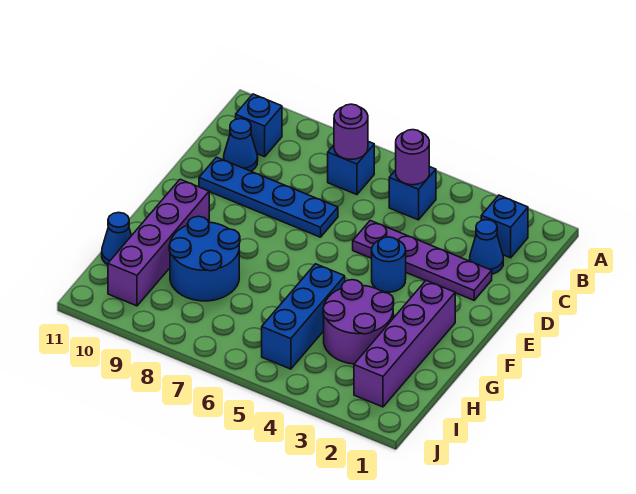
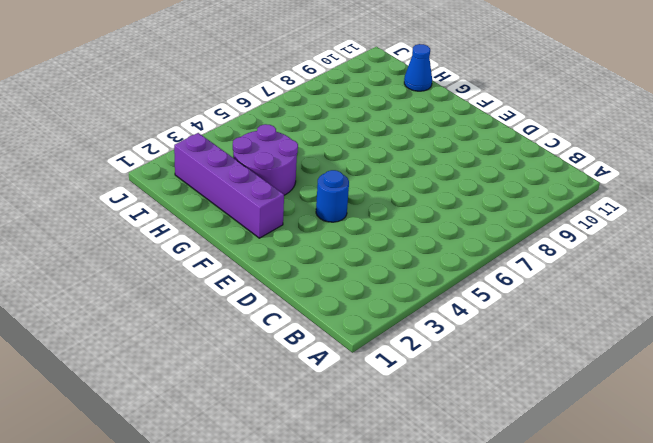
none -> blue brick B2 level 1
none -> blue brick B5 level 1
none -> blue brick B7 level 1

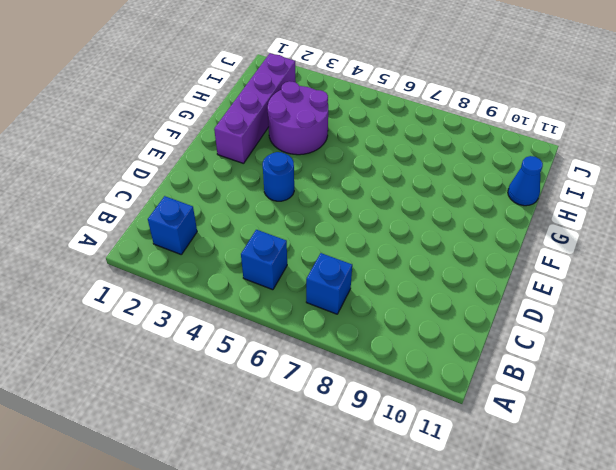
none -> blue brick B10 level 1
none -> blue cone C2 level 1
none -> blue cone C10 level 1

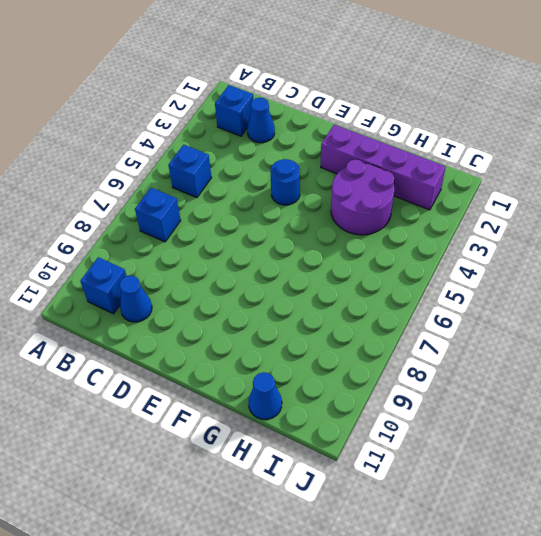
none -> purple plate D2:D5 level 1
none -> blue plate D7:D10 level 1
none -> purple brick F10:I10 level 1

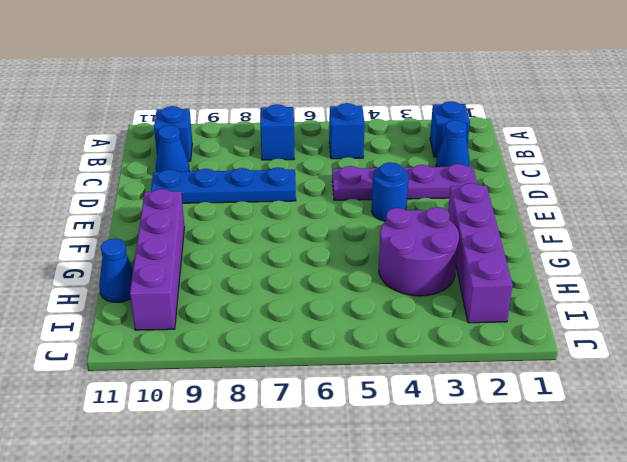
none -> blue brick G5:I5 level 1
none -> blue round brick G8:H9 level 1
none -> purple round brick B5 level 2

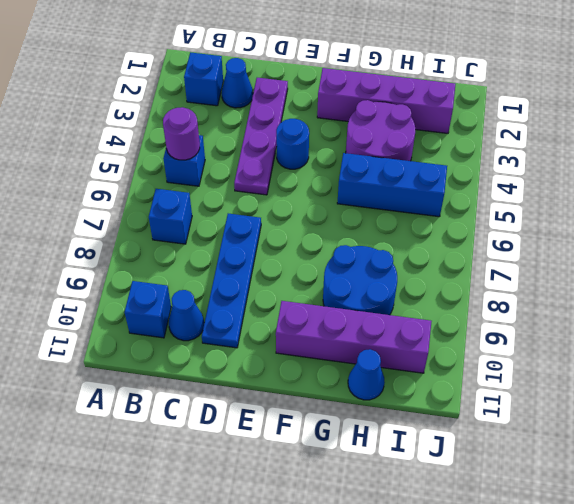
none -> purple round brick B7 level 2

